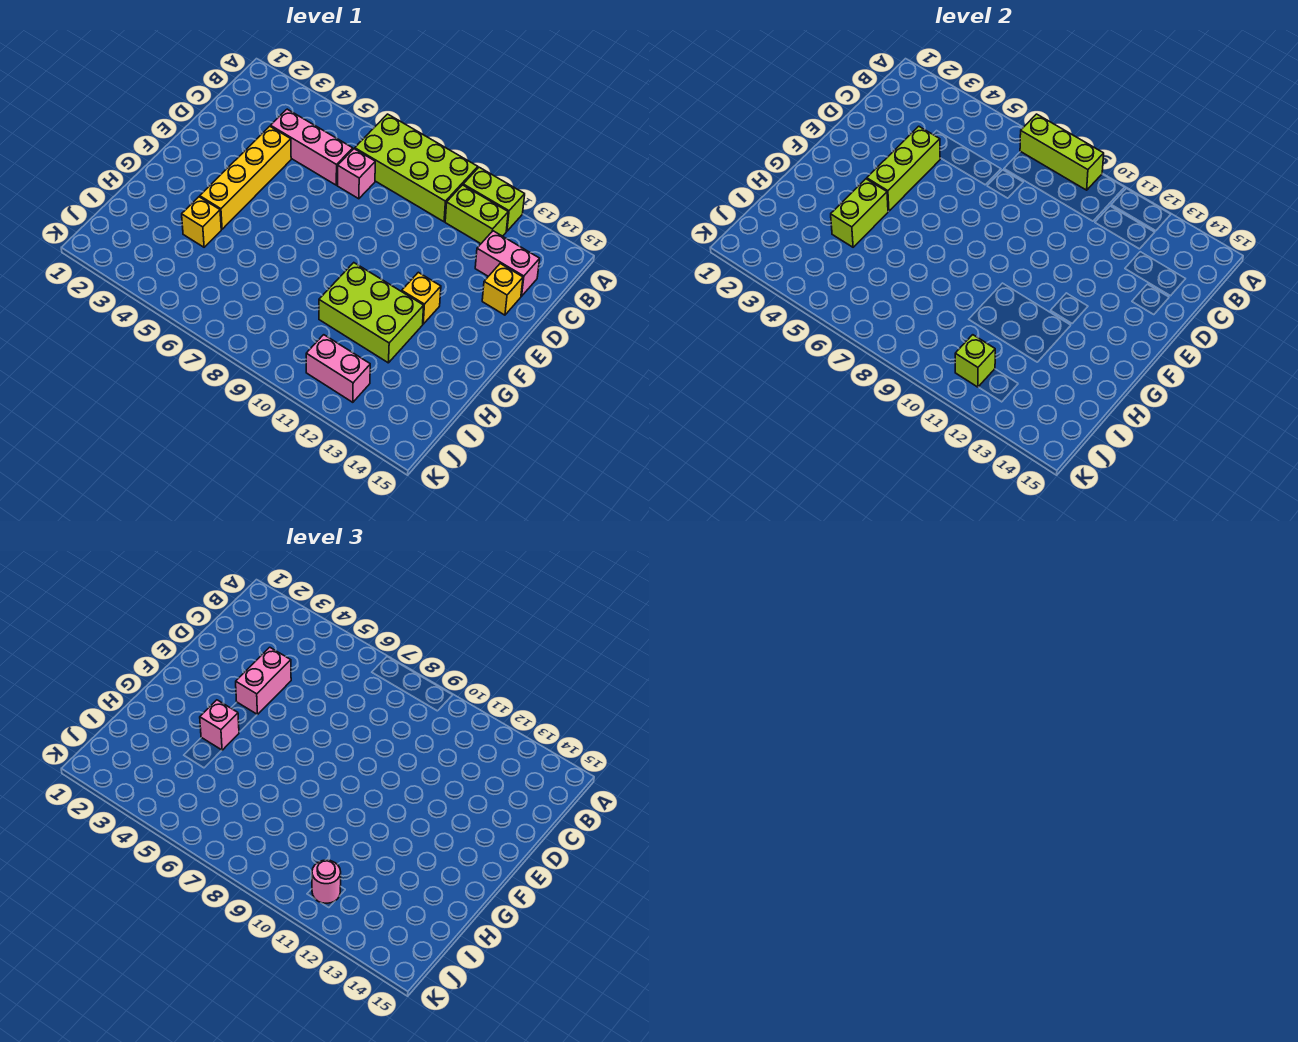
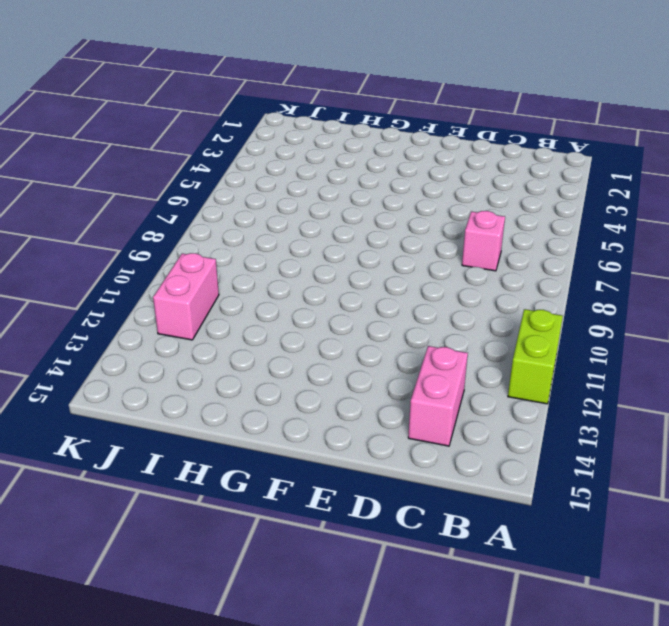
none -> lime brick A7:B10 level 1
none -> lime brick B11:B12 level 1
none -> pink brick C4:C6 level 1

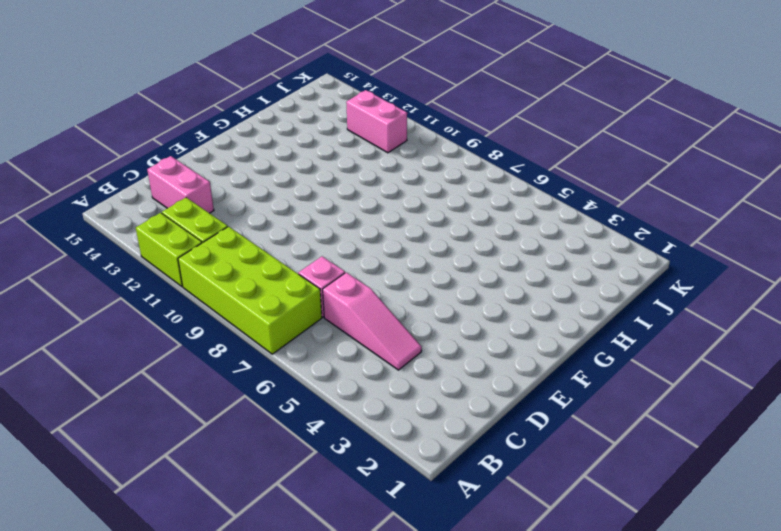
pink slope C4:C6 level 1 top 6 -> pink brick C4:C6 level 1
none -> yellow brick D4:G4 level 1
none -> yellow brick D14 level 1
none -> yellow brick F12 level 1

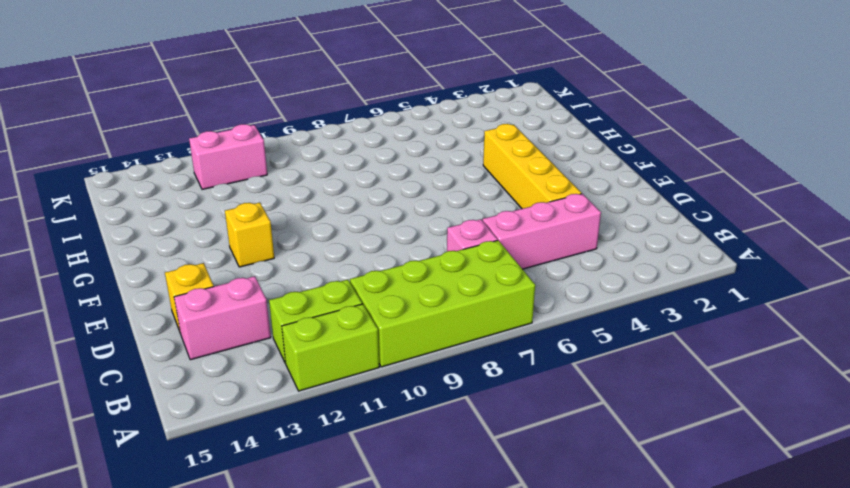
none -> lime brick G10:H12 level 1
none -> yellow brick H4 level 1
none -> lime brick A7:A9 level 2

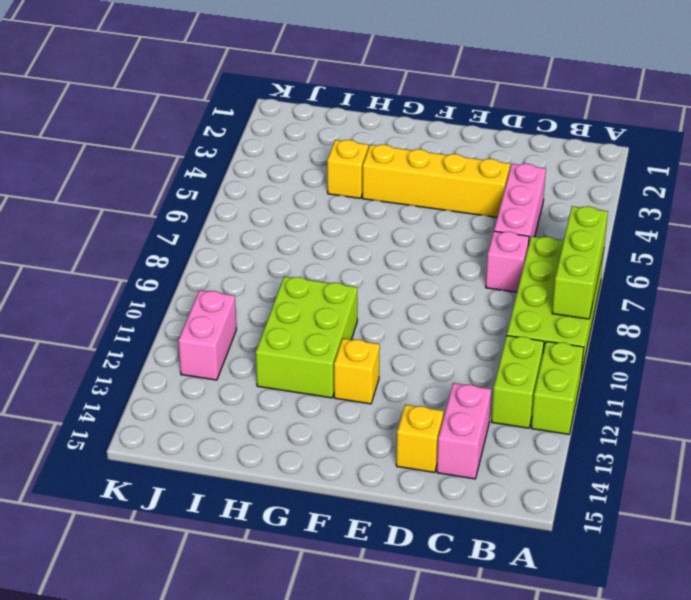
none -> lime brick D4:F4 level 2
none -> lime brick G4:H4 level 2
none -> lime brick J11 level 2

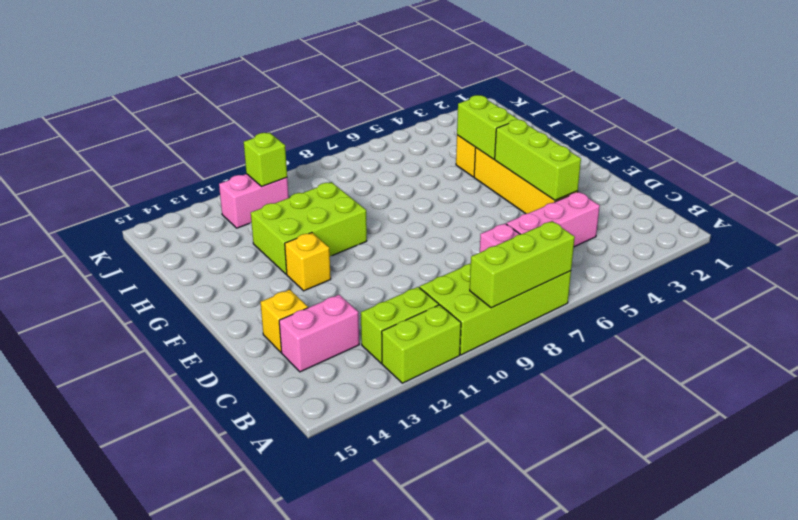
none -> pink brick D4:E4 level 3
none -> pink brick G4 level 3
none -> pink round brick J11 level 3

